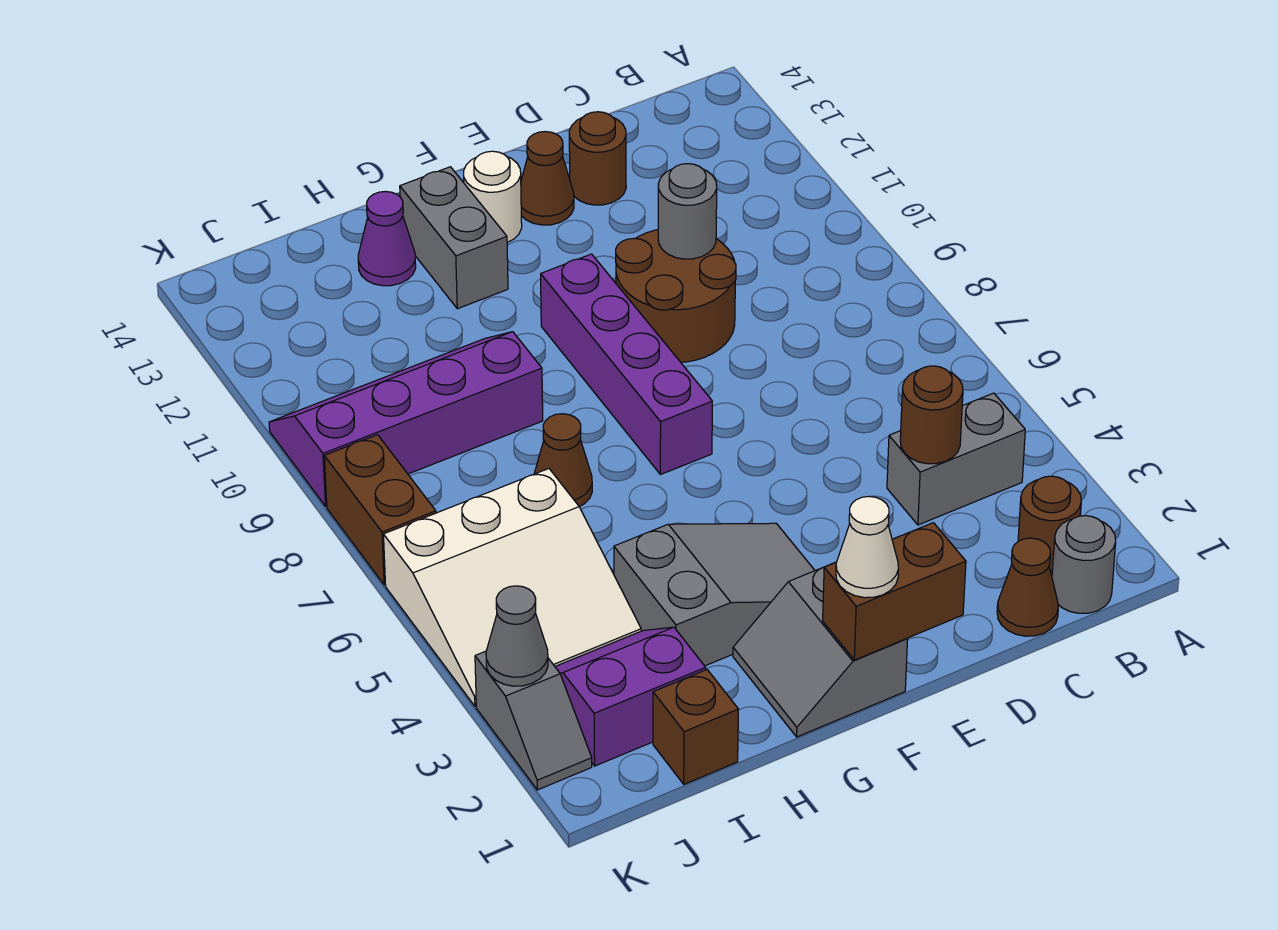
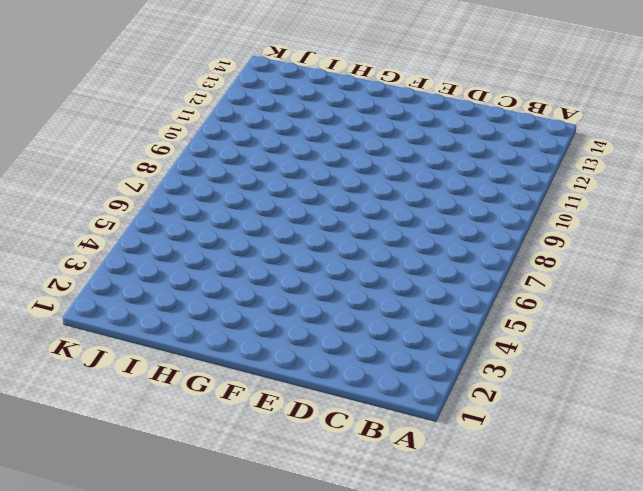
none -> grey round brick B1 level 1
none -> brown round brick B2 level 1
none -> grey brick B4:C4 level 1

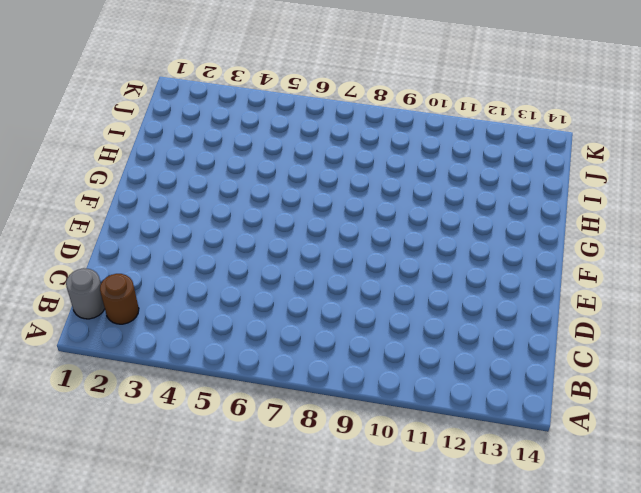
none -> grey brick B4:C4 level 1
none -> brown cone C1 level 1
none -> brown round brick D9:E10 level 1

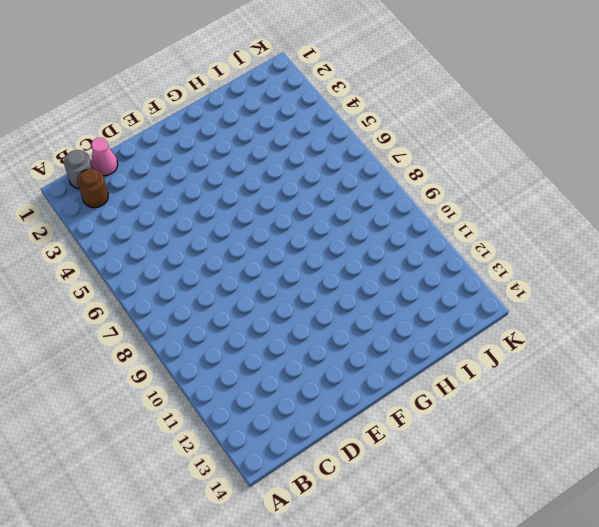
pink cone C1 level 1 -> brown cone C1 level 1
none -> grey brick B4:C4 level 1
none -> brown round brick D9:E10 level 1
none -> brown round brick D13 level 1

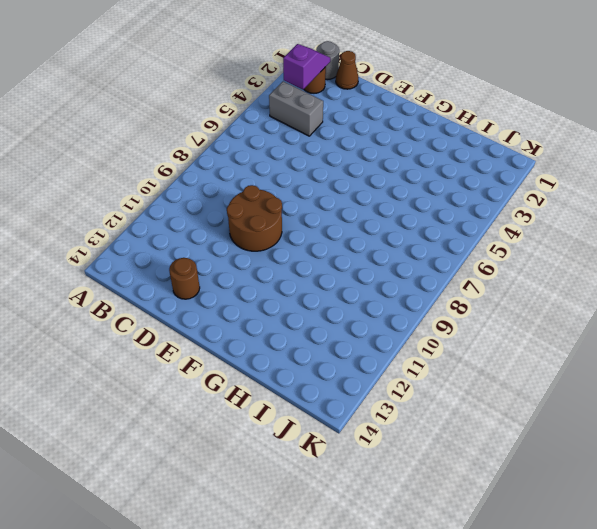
purple slope B2:B3 level 2 top 3 -> none
none -> brown cone E13 level 1
none -> grey slope F1:G2 level 1 top F
none -> grey slope F3:H4 level 1 top H

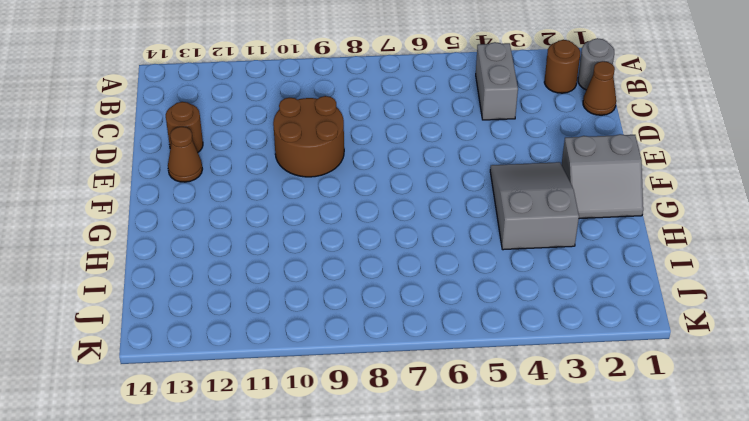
none -> purple brick F7:F10 level 1
none -> white round brick F13 level 1
none -> grey brick G12:G13 level 1

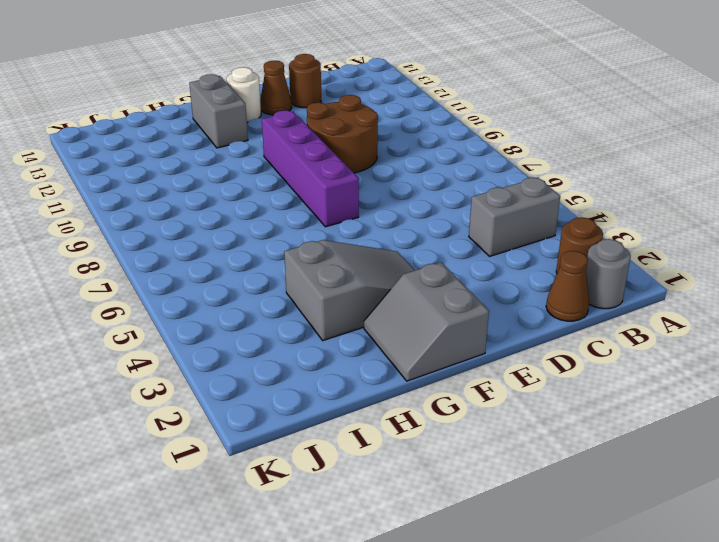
none -> brown cone H7 level 1
none -> purple slope H9:K10 level 1 top 9
none -> purple cone H13 level 1

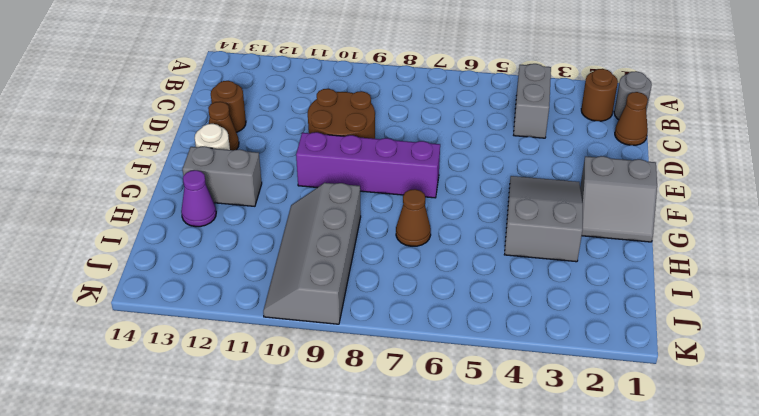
grey slope H9:K10 level 1 top 9 -> purple slope H9:K10 level 1 top 9
none -> brown brick I1 level 1
none -> purple slope I2:J3 level 1 top 2
none -> white slope I4:K6 level 1 top 6

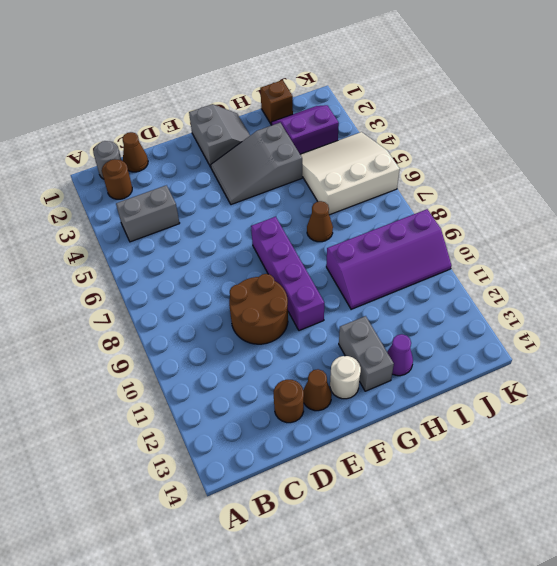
purple slope I2:J3 level 1 top 3 -> purple slope I2:J3 level 1 top 2
none -> grey slope K2:K3 level 1 top 3
none -> brown brick K7:K8 level 1
none -> brown round brick C4 level 2

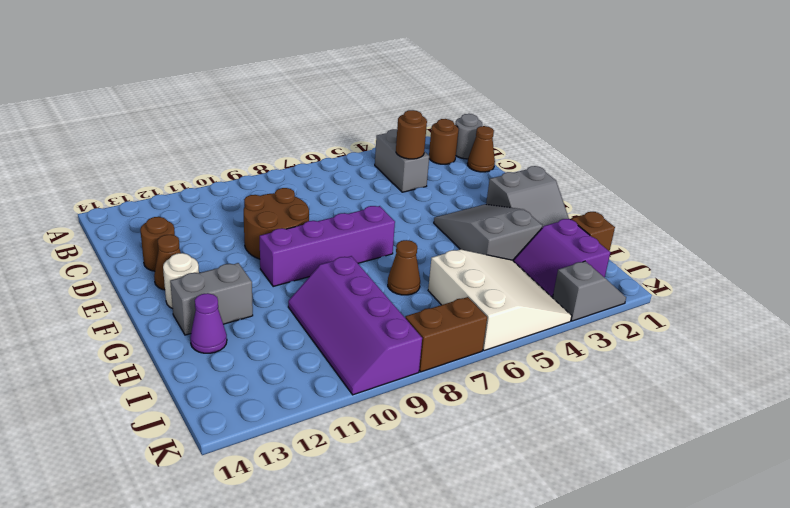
none -> grey round brick D10 level 2
none -> brown brick E1:F1 level 2
none -> grey cone K3 level 2

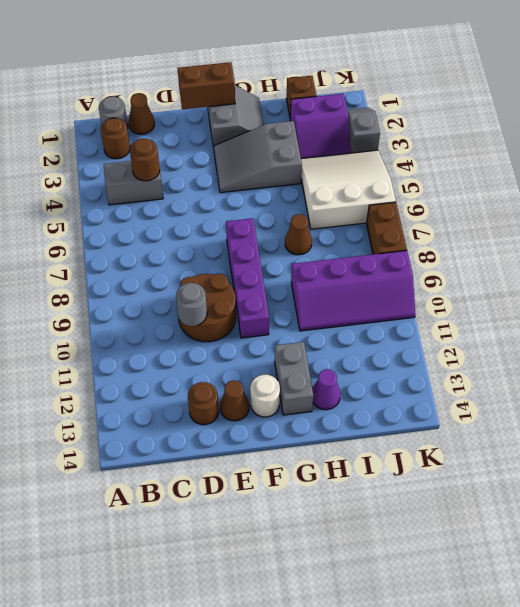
none -> grey cone K3 level 2
none -> white cone F1 level 3

